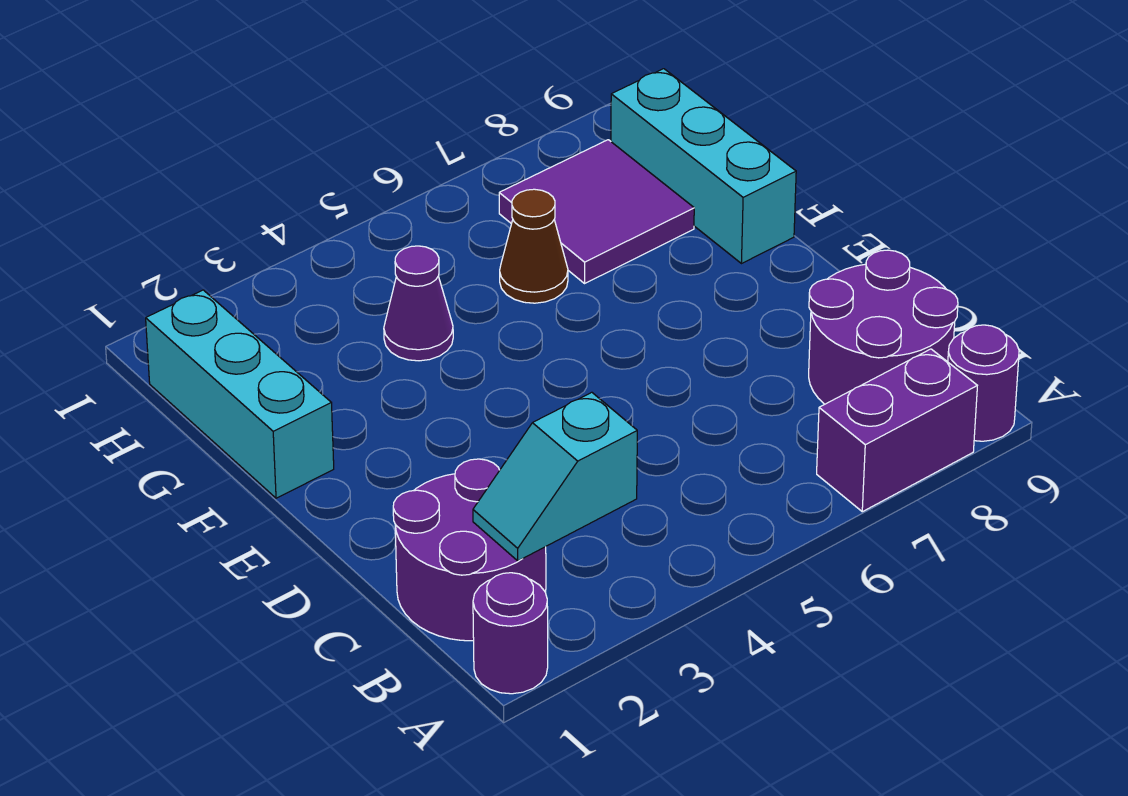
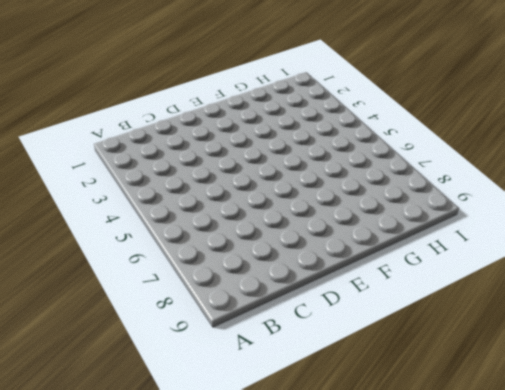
none -> purple round brick A1 level 1
none -> purple brick A7:A8 level 1

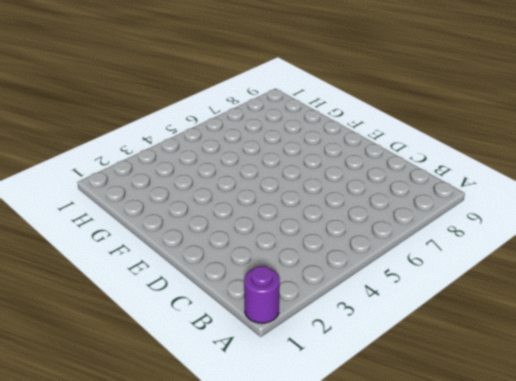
none -> purple brick A7:A8 level 1
none -> purple round brick A9 level 1

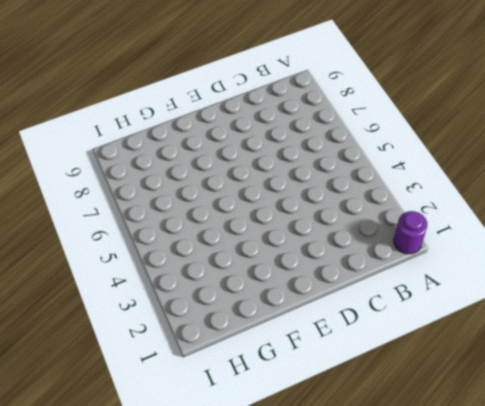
none -> purple brick A7:A8 level 1
none -> purple round brick A9 level 1

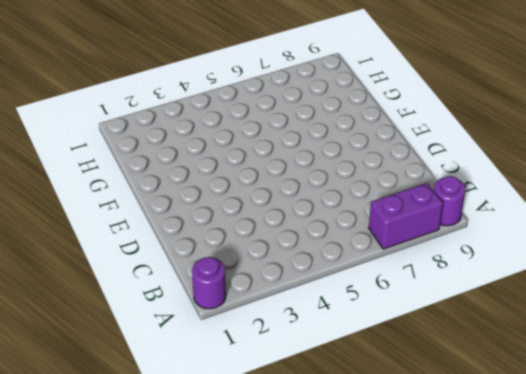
none -> purple round brick B1:C2 level 1
none -> purple round brick B8:C9 level 1

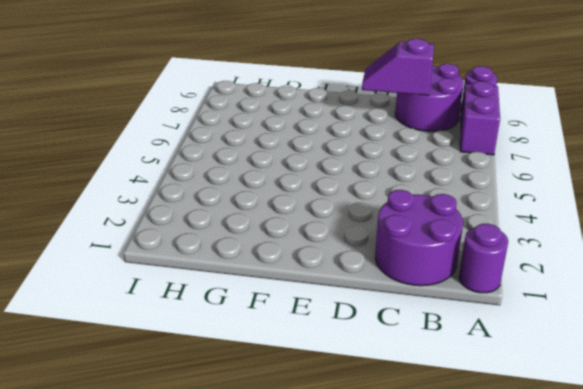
purple slope C8:D8 level 2 top C -> none
none -> cyan brick F1:H1 level 1
none -> cyan brick F9:H9 level 1

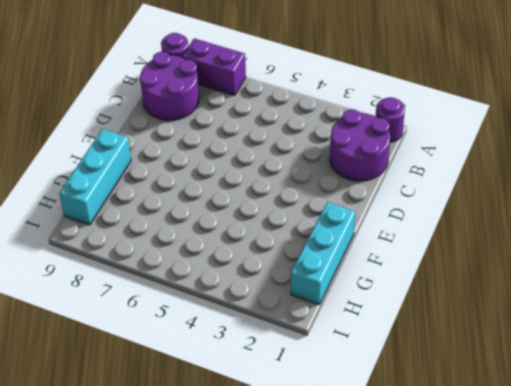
none -> purple cone G4 level 1
none -> brown cone G6 level 1

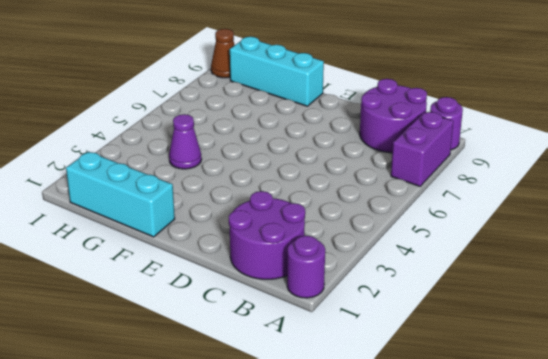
brown cone I9 level 1 -> brown cone G6 level 1
none -> purple tile G7:H8 level 1
none -> cyan slope B2:B3 level 2 top 3

